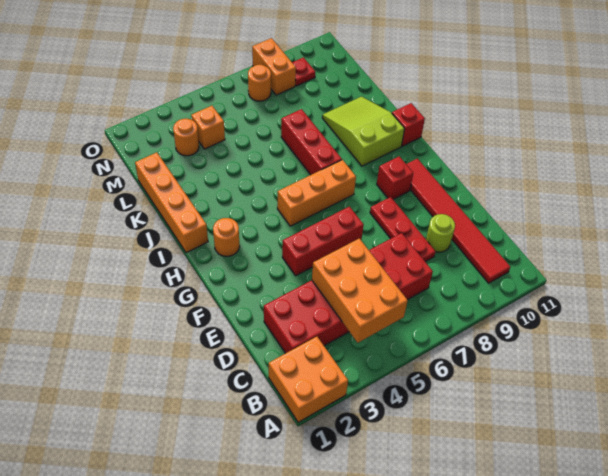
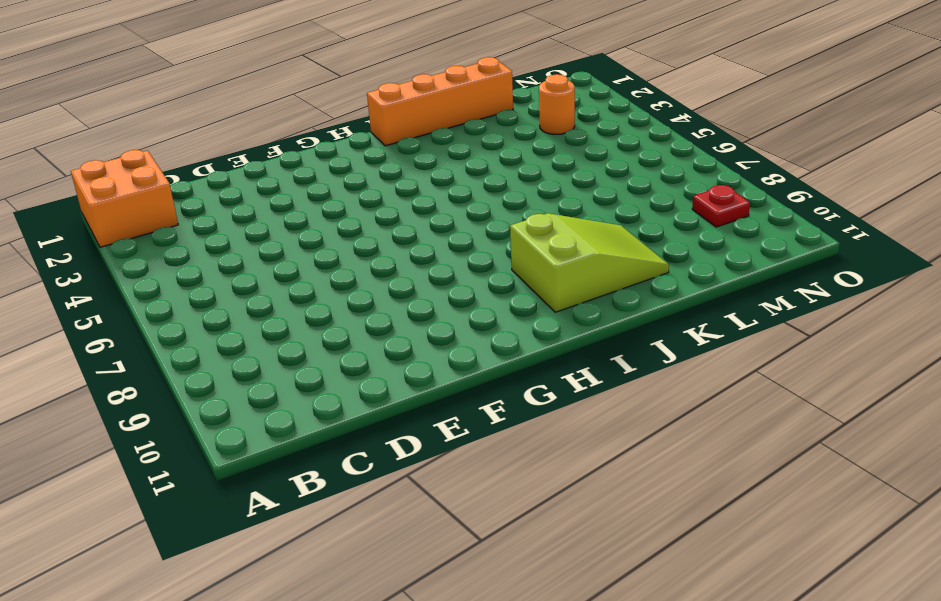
none -> red tile B10:G10 level 1
none -> red brick C2:D7 level 1
none -> red plate D8:F8 level 1

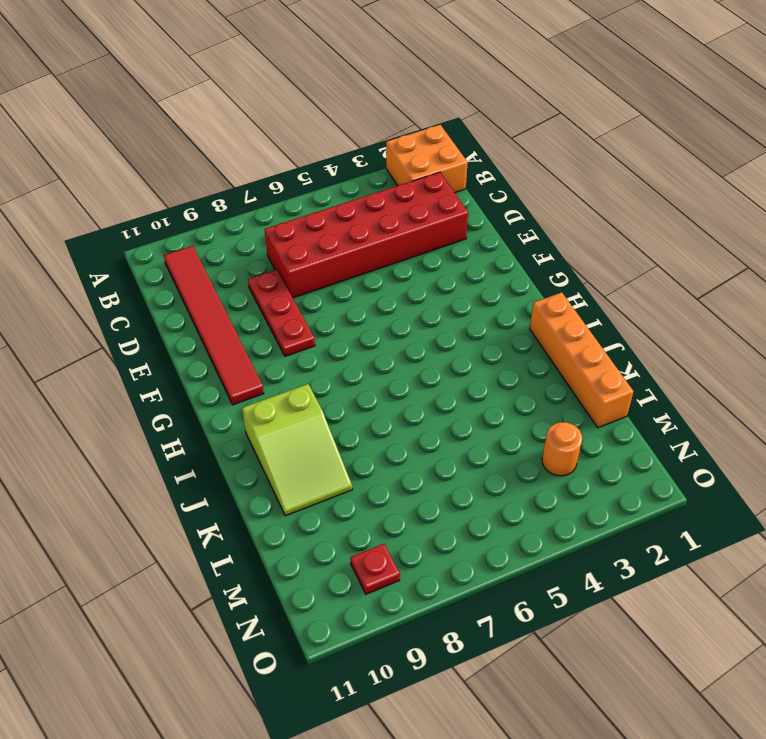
none -> lime round brick D9 level 1
none -> red brick F4:F6 level 1
none -> red brick G9 level 1

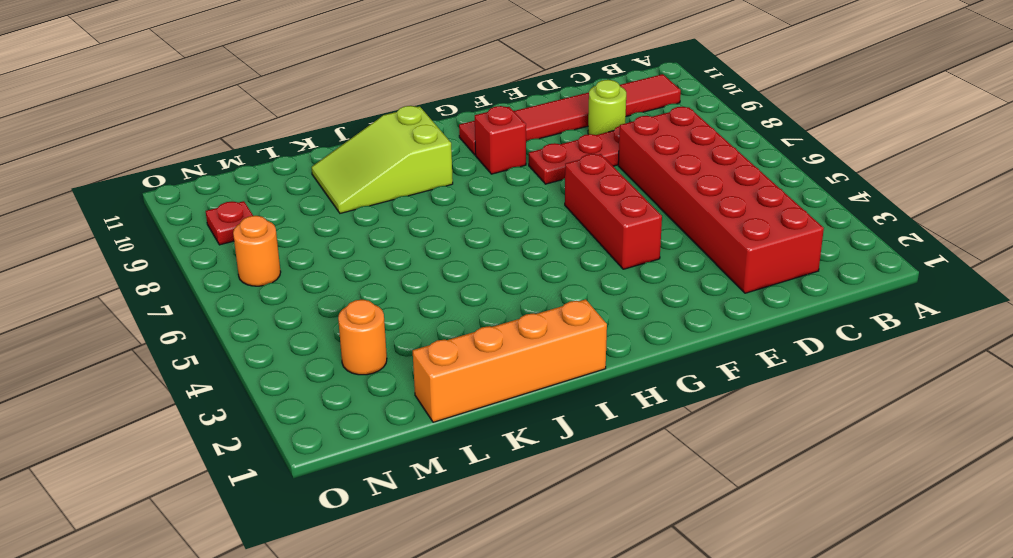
none -> orange brick A1:B2 level 1
none -> orange round brick H2 level 1
none -> orange brick H5:H7 level 1

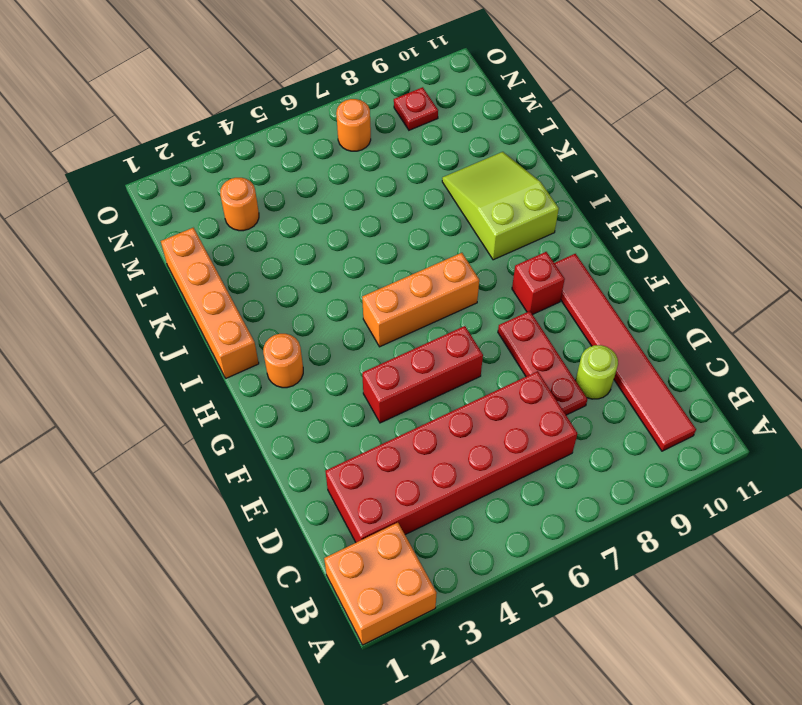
none -> red brick I7:K7 level 1
none -> red brick I11 level 1
none -> orange brick M4 level 1

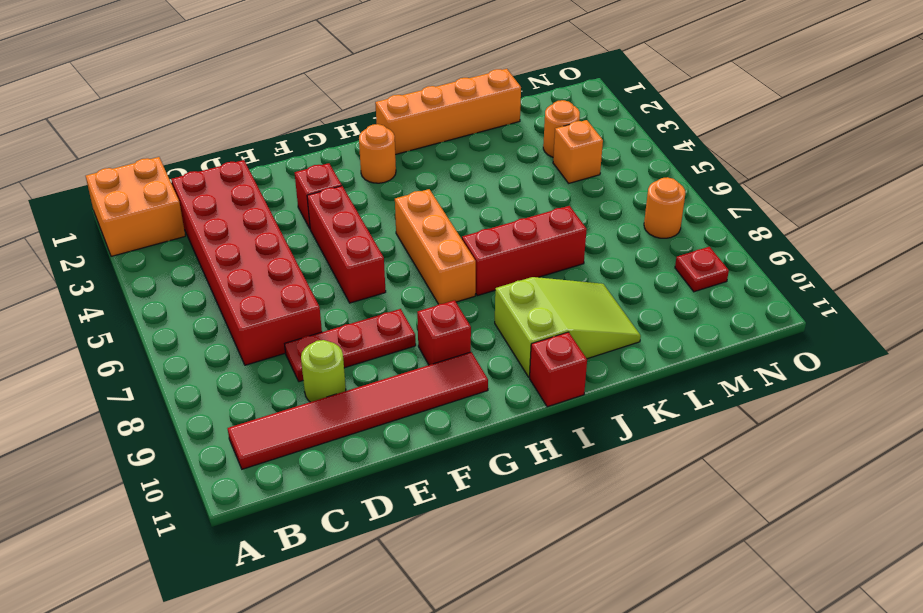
red brick F3 level 1 -> none
none -> orange brick N8:O8 level 1
none -> orange brick B4:D5 level 2

